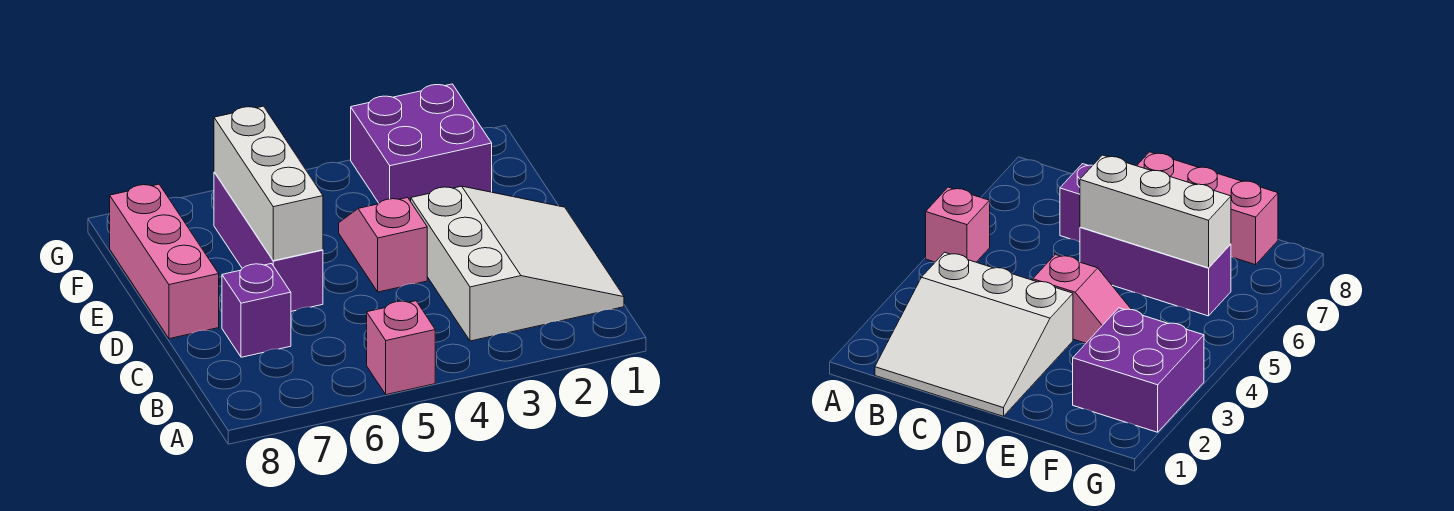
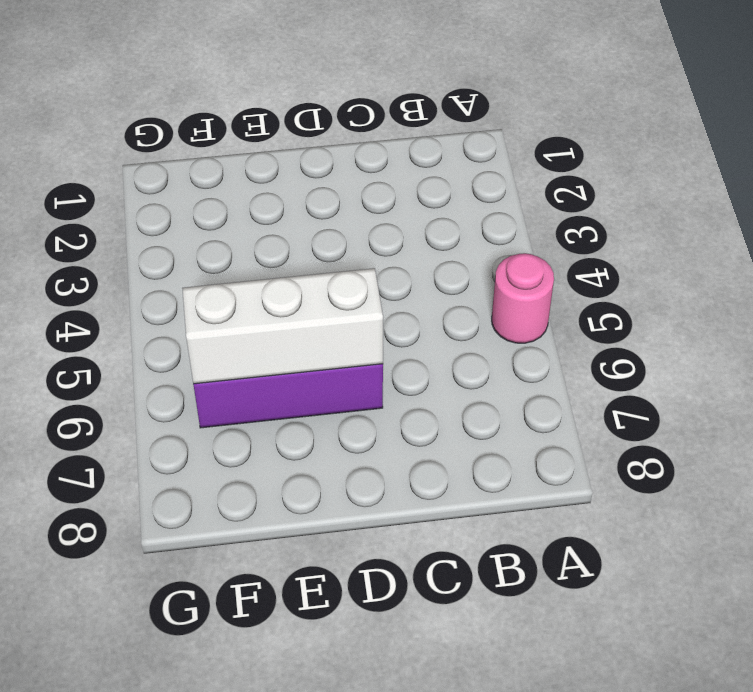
pink round brick A5 level 1 -> pink brick A5 level 1
none -> white slope B1:D3 level 1 top 3
none -> purple brick C7 level 1

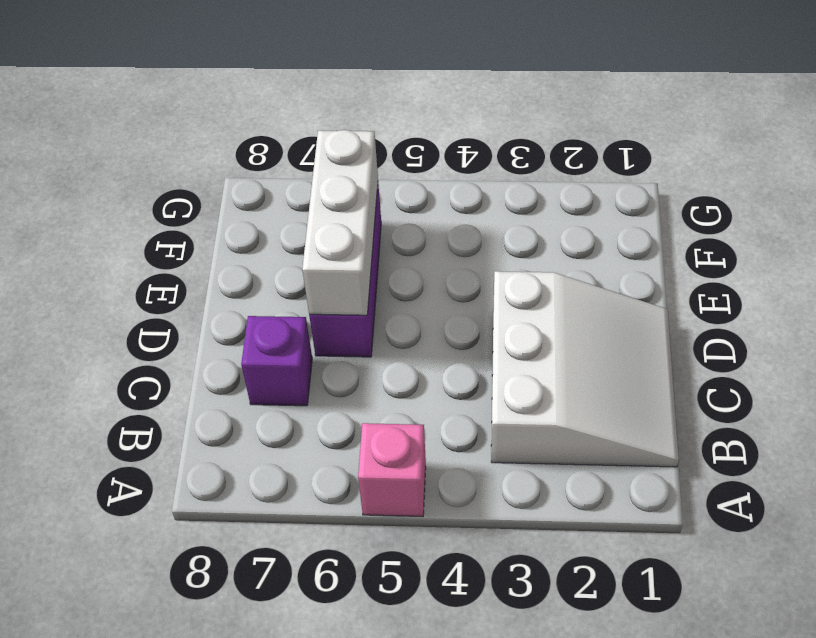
none -> pink slope D4:E4 level 1 top D
none -> pink brick D8:F8 level 1

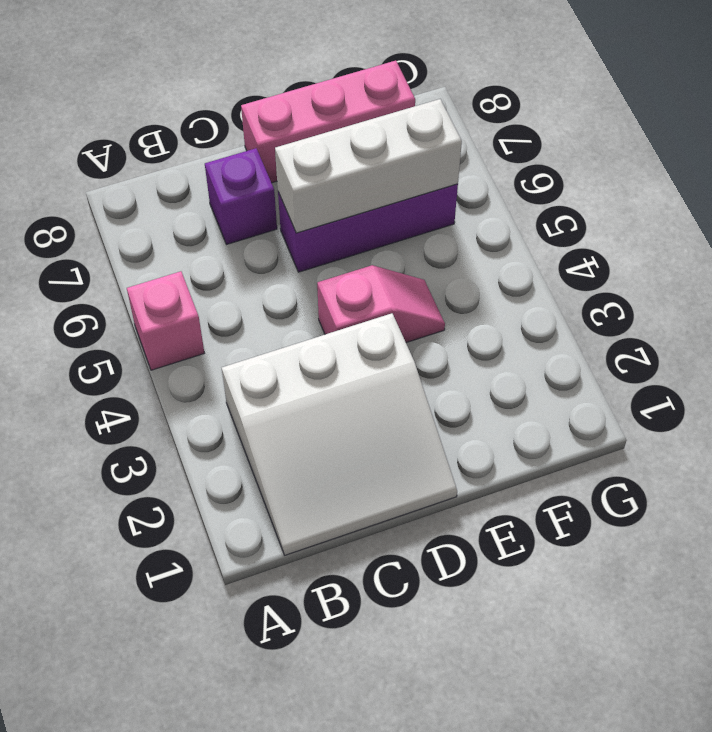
none -> purple brick F2:G3 level 1

